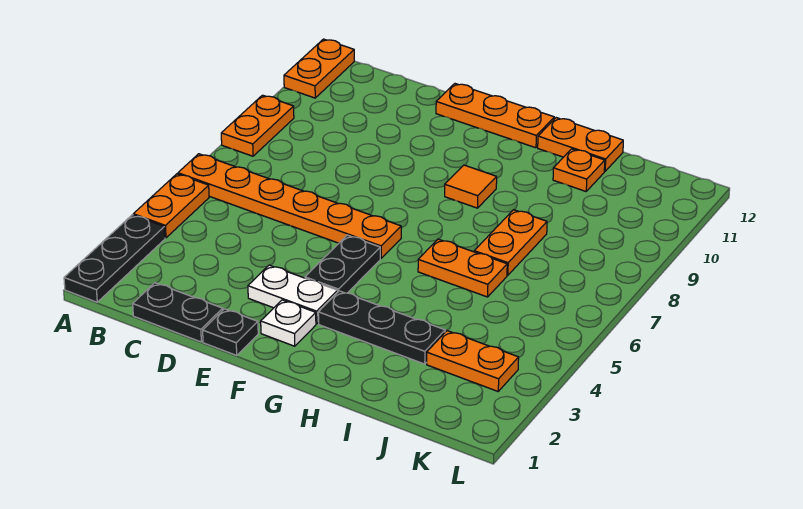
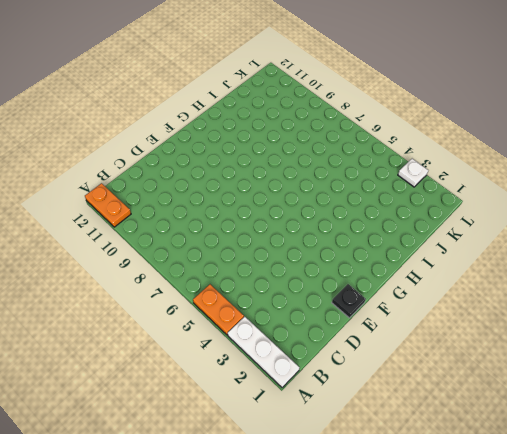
white plate A1:A3 level 1 -> black plate A1:A3 level 1
white plate L3 level 1 -> white plate F2 level 1
none -> orange plate A6:F6 level 1
none -> orange plate A8:A9 level 1
none -> black plate C1:D1 level 1

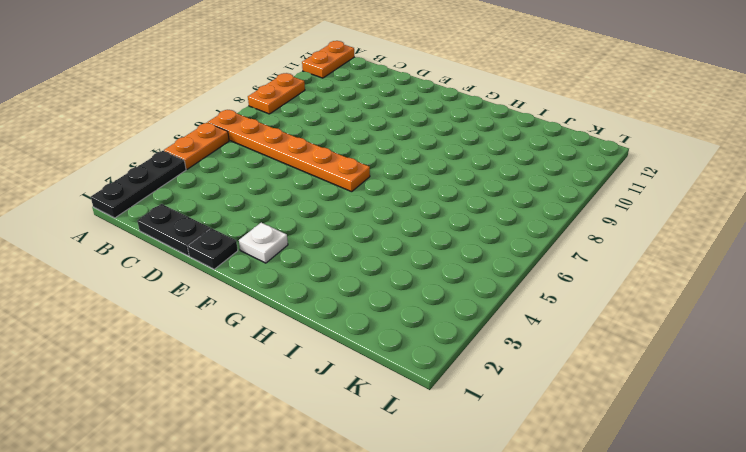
none -> white plate E3:F3 level 1
none -> orange plate E12:G12 level 1
none -> black plate F4:F5 level 1

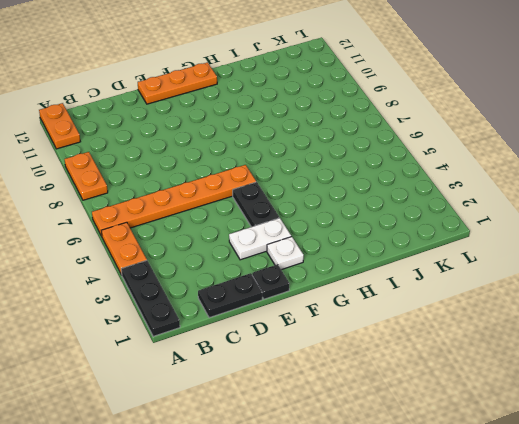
none -> black plate G3:I3 level 1
none -> orange tile G9 level 1
none -> orange plate H6:I6 level 1

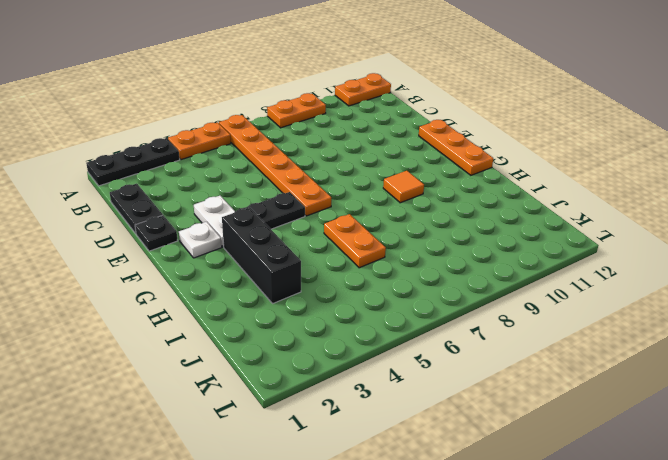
black brick G3:I3 level 1 -> black plate G3:I3 level 1
none -> orange plate H12:I12 level 1
none -> orange plate I7:I8 level 1
none -> orange plate I11 level 1

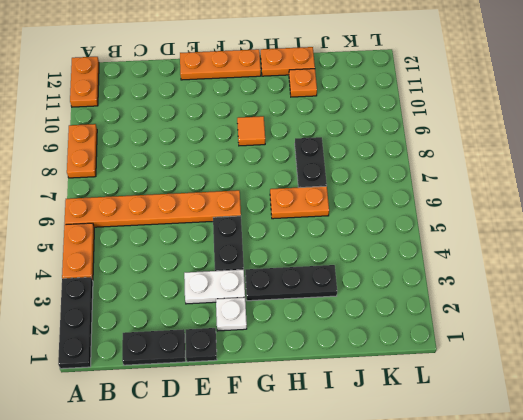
black plate I7:I8 level 1 -> orange plate I7:I8 level 1
none -> orange plate J3:K3 level 1

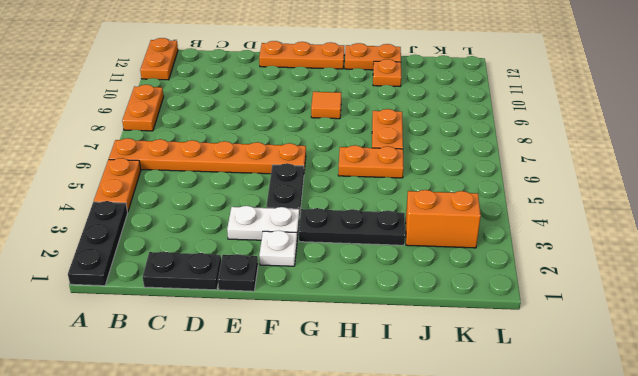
orange brick J3:K3 level 1 -> orange plate J3:K3 level 1

